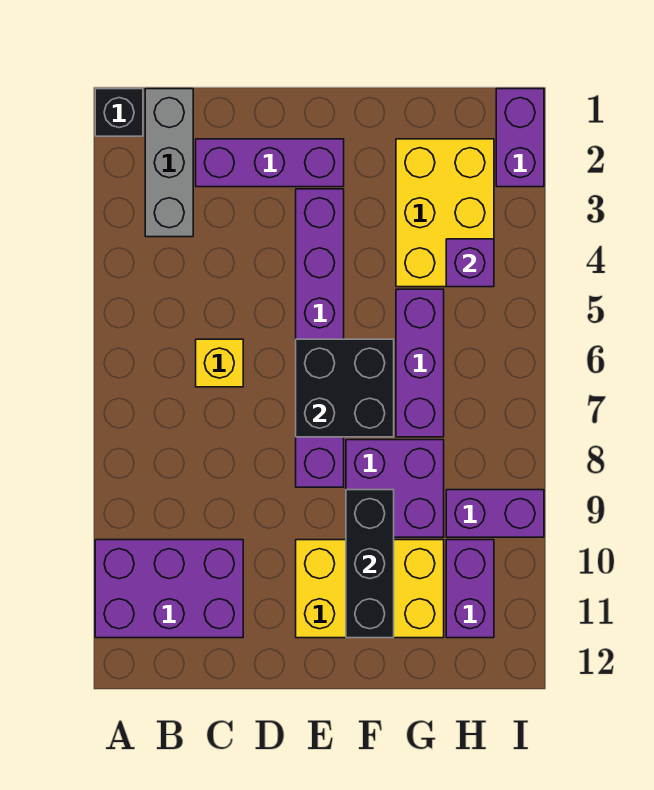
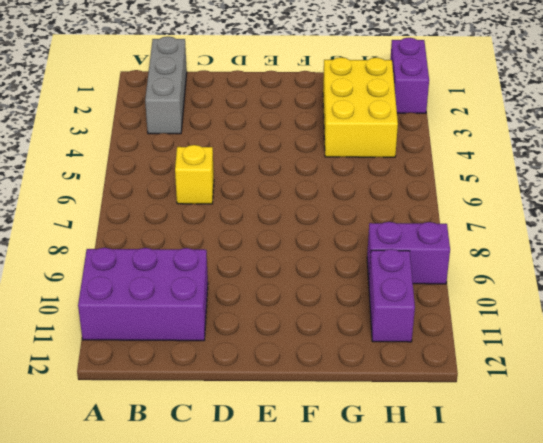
none -> black brick A1 level 1
none -> purple brick C2:E2 level 1
none -> purple brick E3:E8 level 1

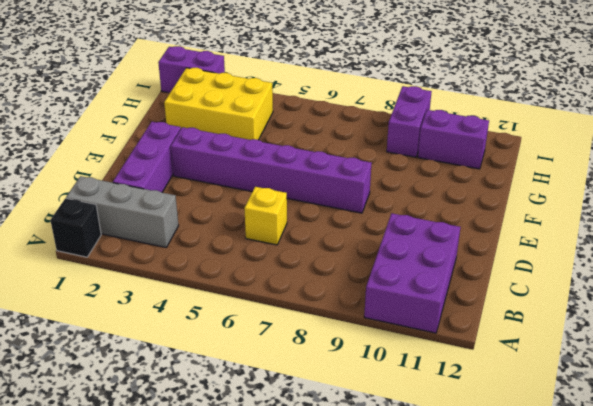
none -> yellow brick E10:G11 level 1
none -> purple brick F8:G9 level 1
none -> purple brick G5:G7 level 1

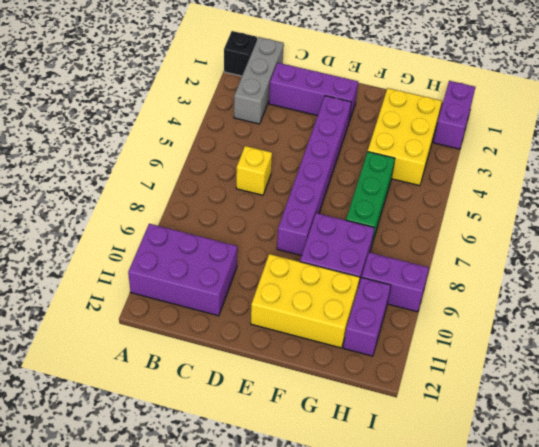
green brick G5:G7 level 1 -> purple brick G5:G7 level 1
none -> black brick E6:F7 level 2
none -> black brick F9:F11 level 2
none -> purple brick H4 level 2

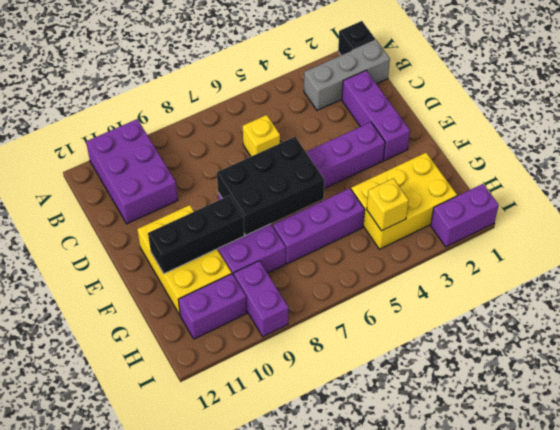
black brick E6:F8 level 2 -> black brick E6:F7 level 2
yellow brick H4 level 2 -> purple brick H4 level 2

